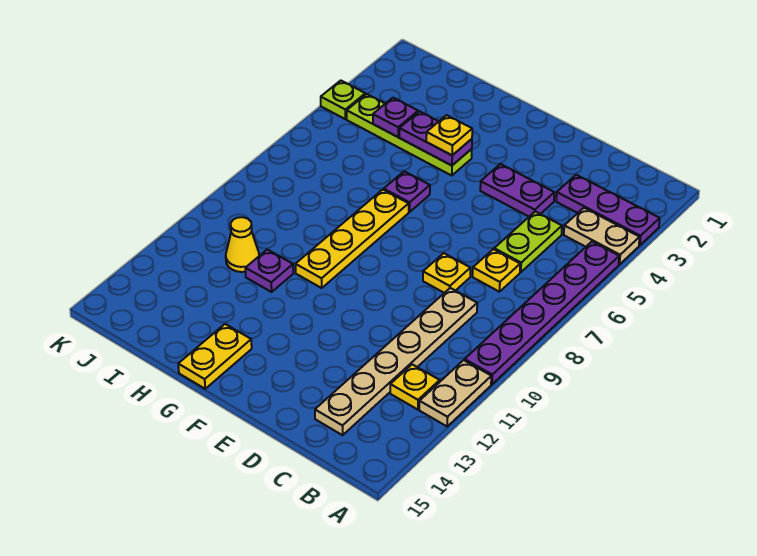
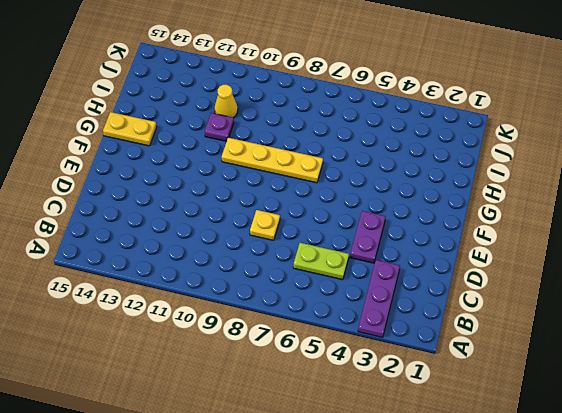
none -> tan plate A4:B4 level 1
none -> purple plate A5:A10 level 1
none -> tan plate A11:A12 level 1

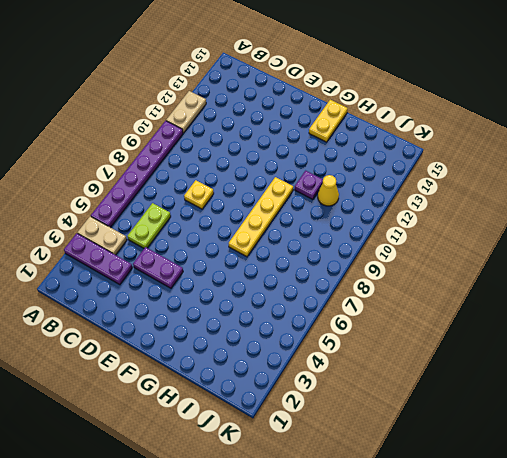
none -> yellow plate B12 level 1
none -> yellow plate C7 level 1
none -> tan plate C9:C14 level 1

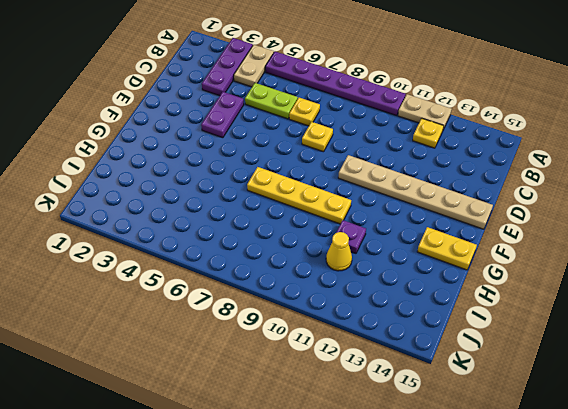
tan plate E10:E15 level 1 -> tan plate C9:C14 level 1
none -> lime plate G4:J4 level 1
none -> purple plate G6 level 1
none -> lime plate K4 level 1

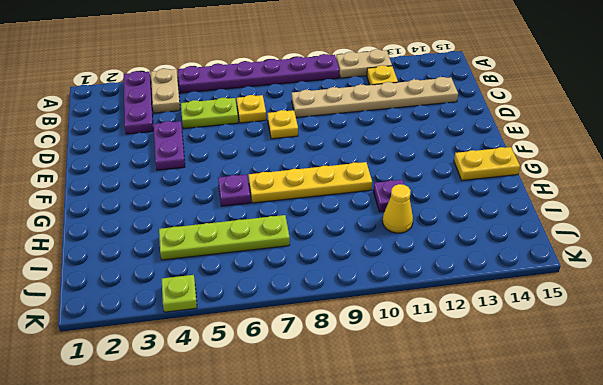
lime plate I4:I7 level 1 -> lime plate G4:J4 level 1
none -> purple plate G4:H4 level 2
none -> purple plate I4 level 2
none -> yellow plate G4 level 3

